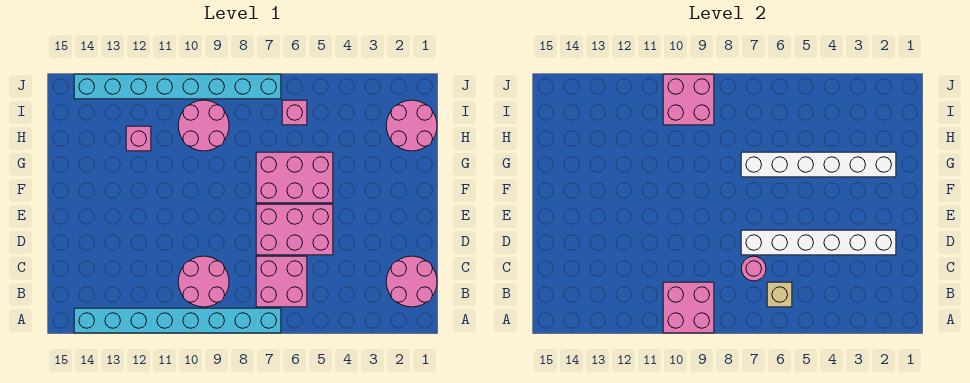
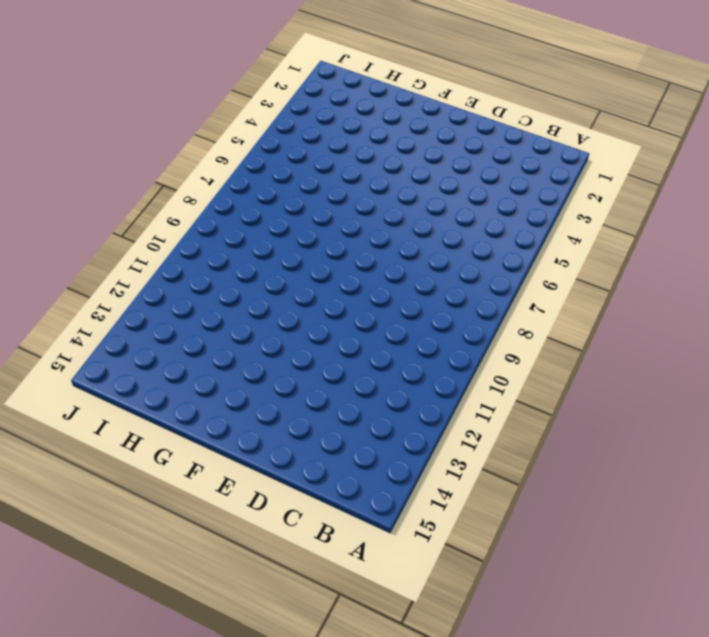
none -> cyan brick A7:A14 level 1
none -> pink round brick B1:C2 level 1
none -> pink brick B6:C7 level 1

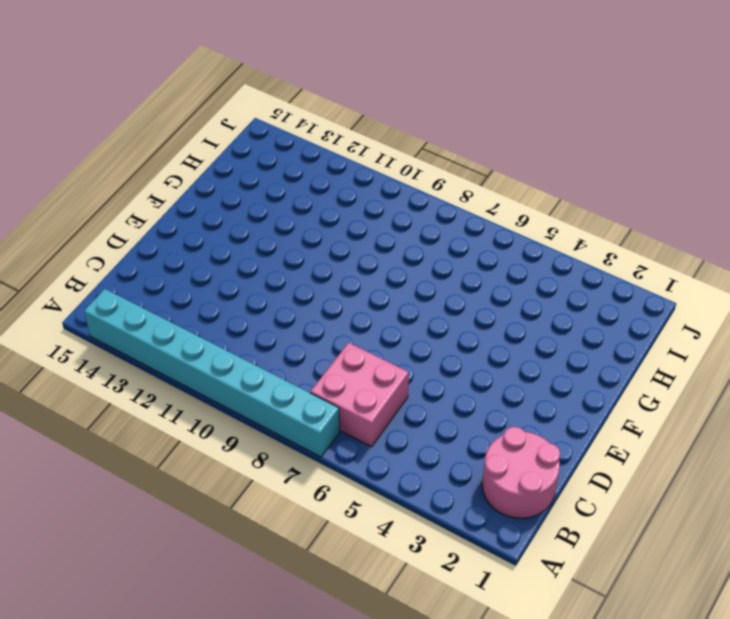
none -> pink round brick B9:C10 level 1
none -> pink brick D5:E7 level 1
none -> pink brick F5:G7 level 1

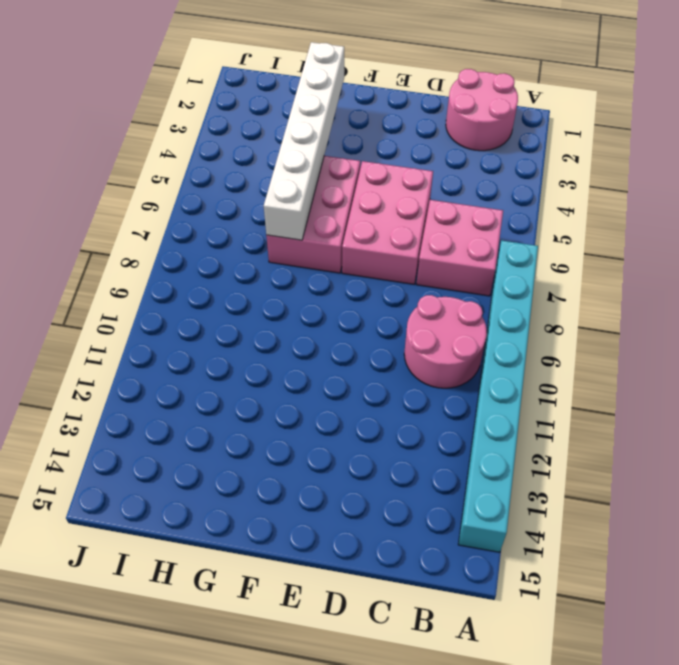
none -> pink round brick H1:I2 level 1
none -> pink round brick H9:I10 level 1
none -> pink brick H12 level 1

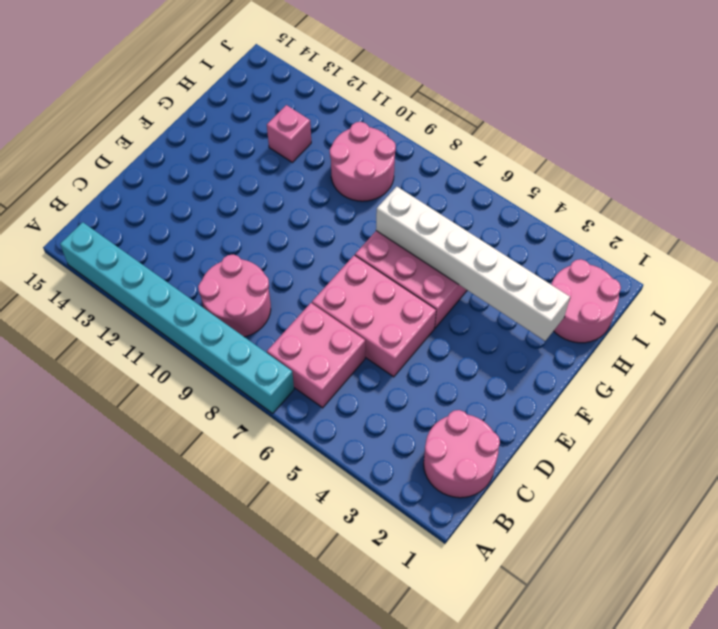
none -> pink brick I6 level 1
none -> cyan brick J7:J14 level 1
none -> pink brick A9:B10 level 2

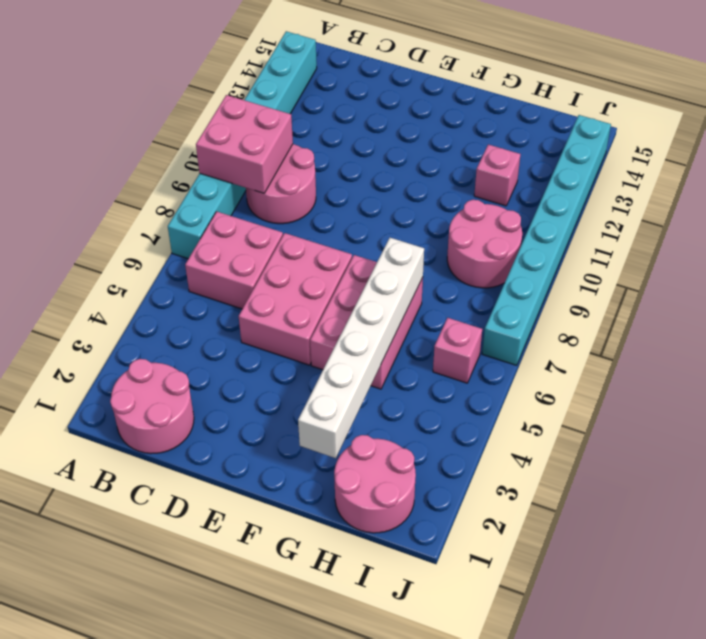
none -> tan brick B6 level 2
none -> pink round brick C7 level 2
none -> white brick D2:D7 level 2

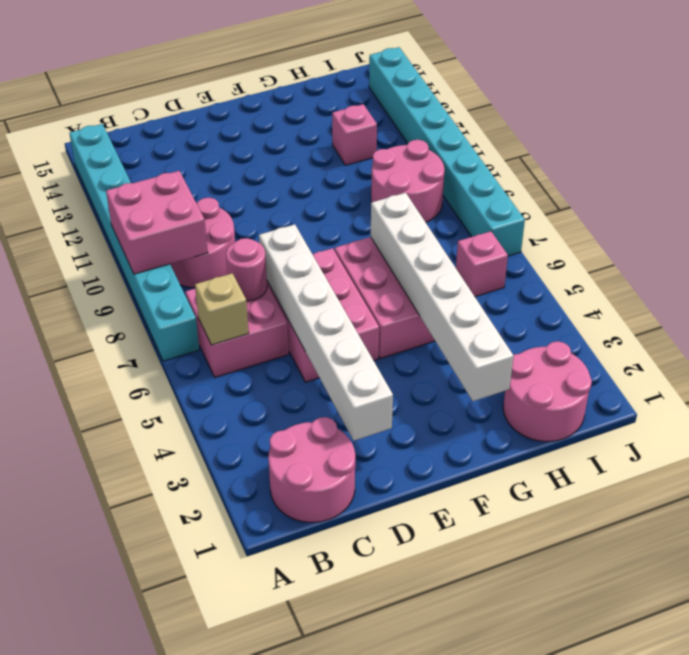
none -> pink brick I9:J10 level 2

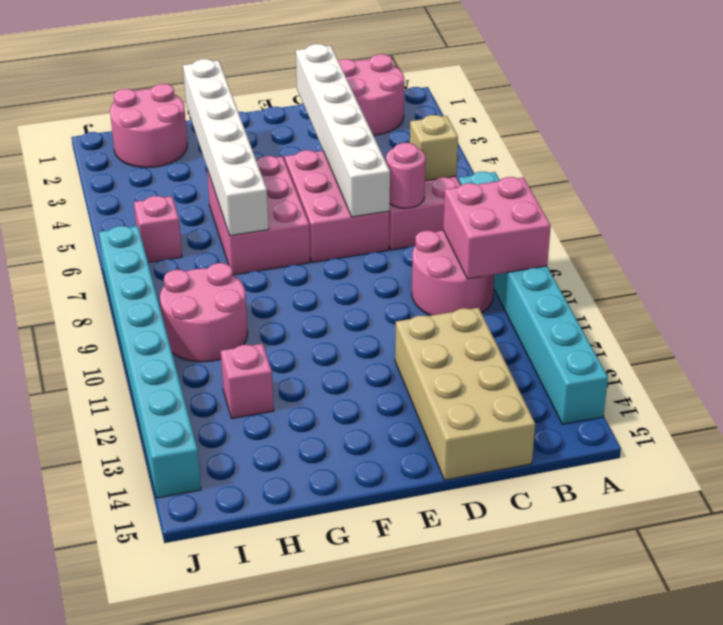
tan brick C12:D15 level 1 -> none
none -> pink brick I9:J10 level 2

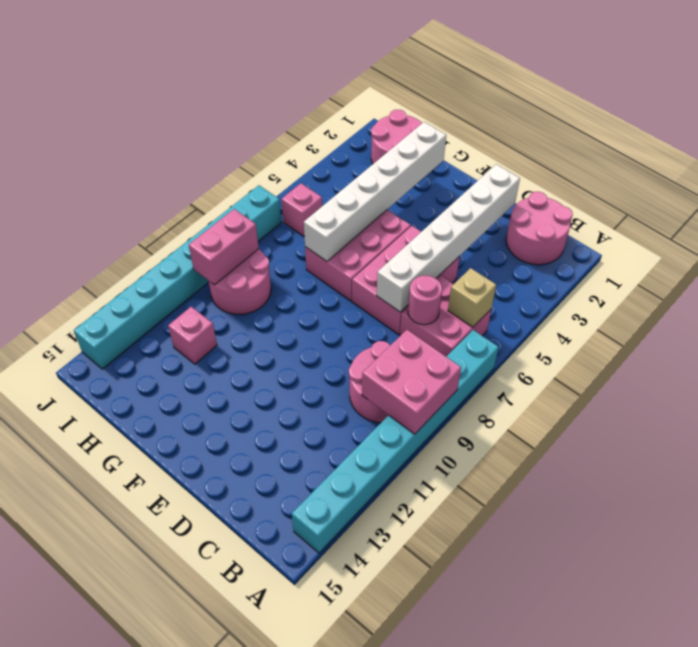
pink brick I9:I10 level 2 -> pink brick I9:J10 level 2

